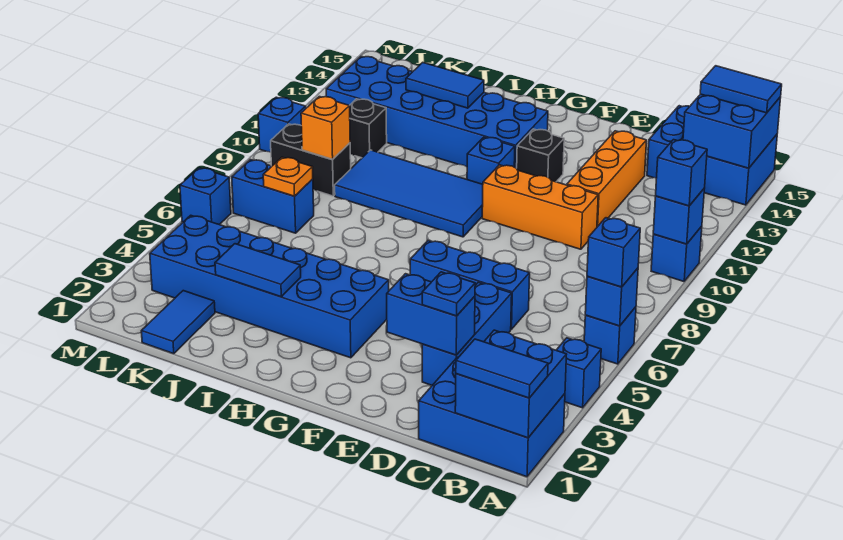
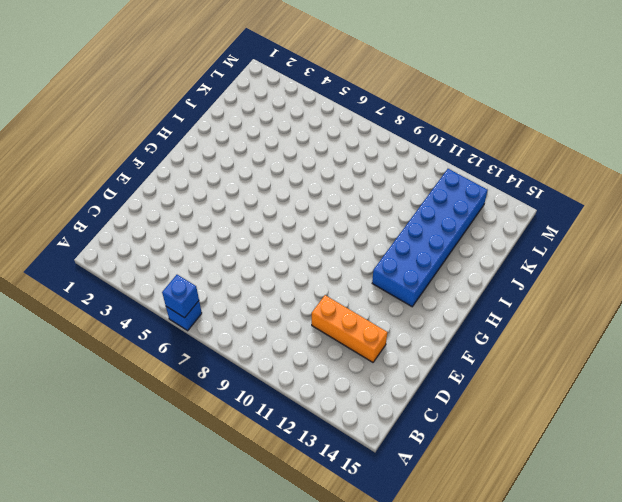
none -> blue brick A1:C2 level 1
none -> blue brick A4 level 1
none -> blue brick A10 level 1
none -> blue brick A14:C15 level 1

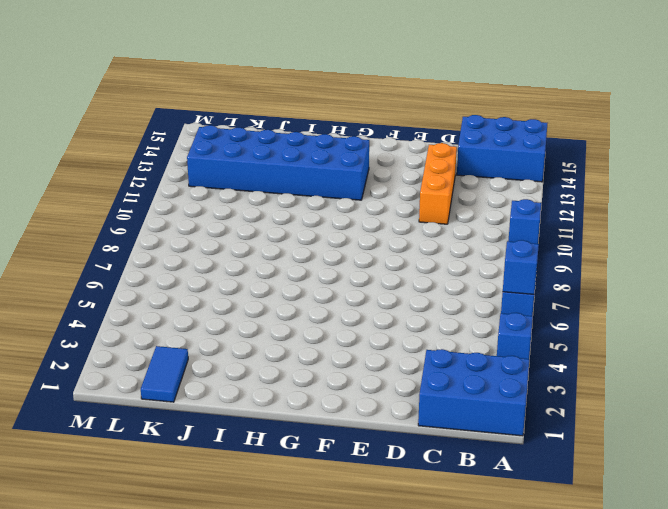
none -> blue brick D3:D5 level 1
none -> blue brick D6:F6 level 1
none -> orange brick D10:F10 level 1
none -> black brick F12 level 1

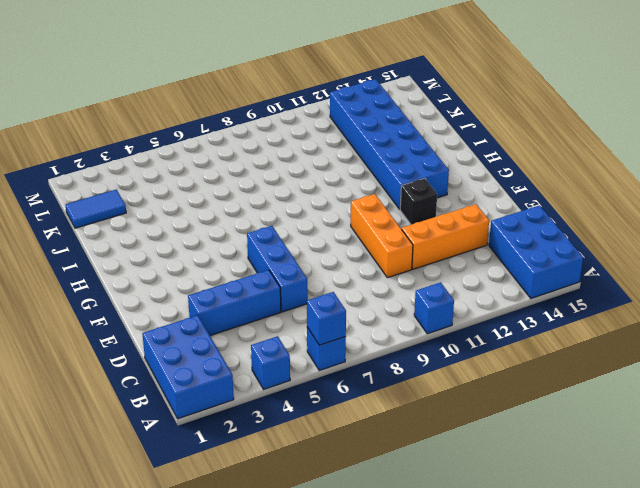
none -> blue brick G3:L4 level 1
none -> blue tile G9:J10 level 1
none -> blue brick G11 level 1
none -> blue brick K7:L7 level 1

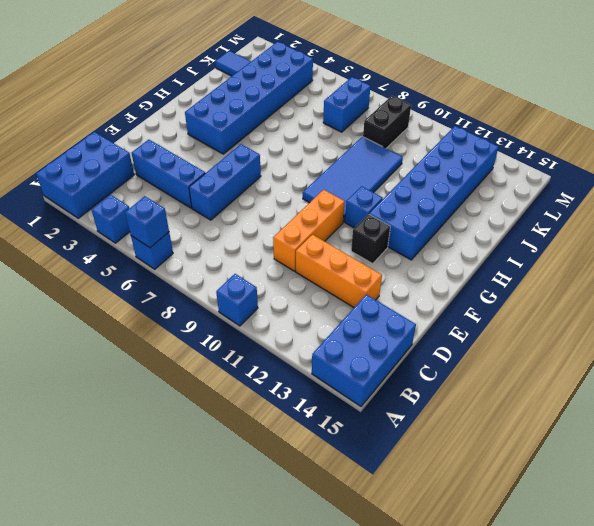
none -> black brick K11 level 1
none -> blue brick M6 level 1
none -> blue brick M10 level 1
none -> blue brick A1:B2 level 2

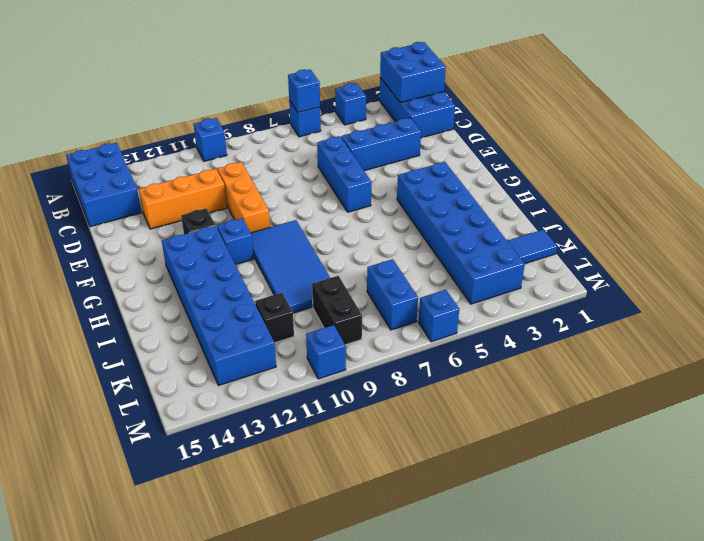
none -> blue brick A10 level 2
none -> blue brick A14:B15 level 2
none -> blue brick D3:E3 level 2
none -> blue tile I3:J3 level 2

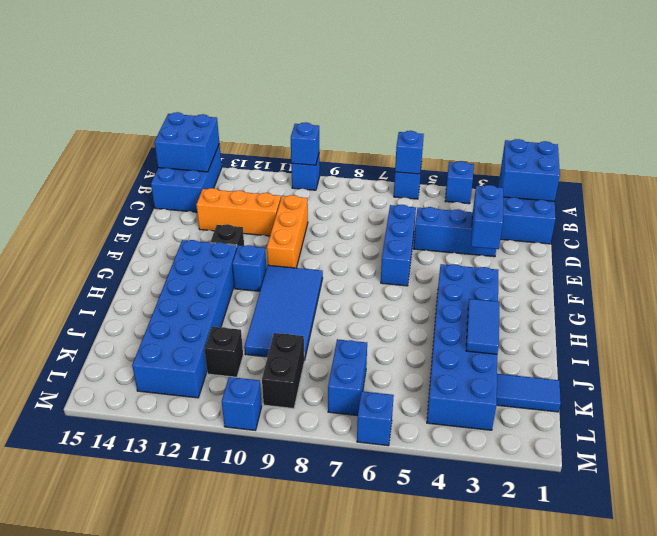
none -> blue tile I13:J13 level 2
none -> orange plate K7 level 2
none -> orange brick K9 level 2
none -> blue tile A1:B1 level 3

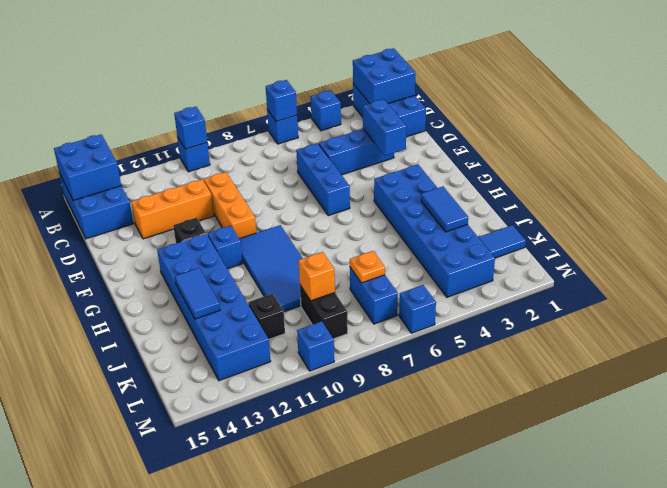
none -> blue tile A1:B1 level 3
none -> blue brick A6 level 3
none -> blue brick A10 level 3
none -> blue tile A15:B15 level 3

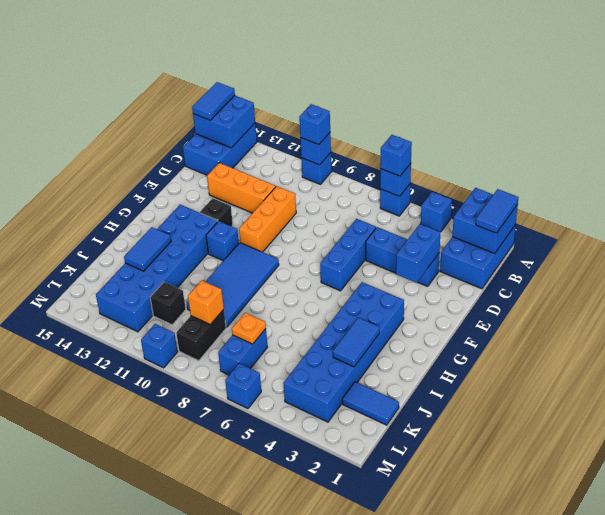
none -> blue plate D3 level 3

